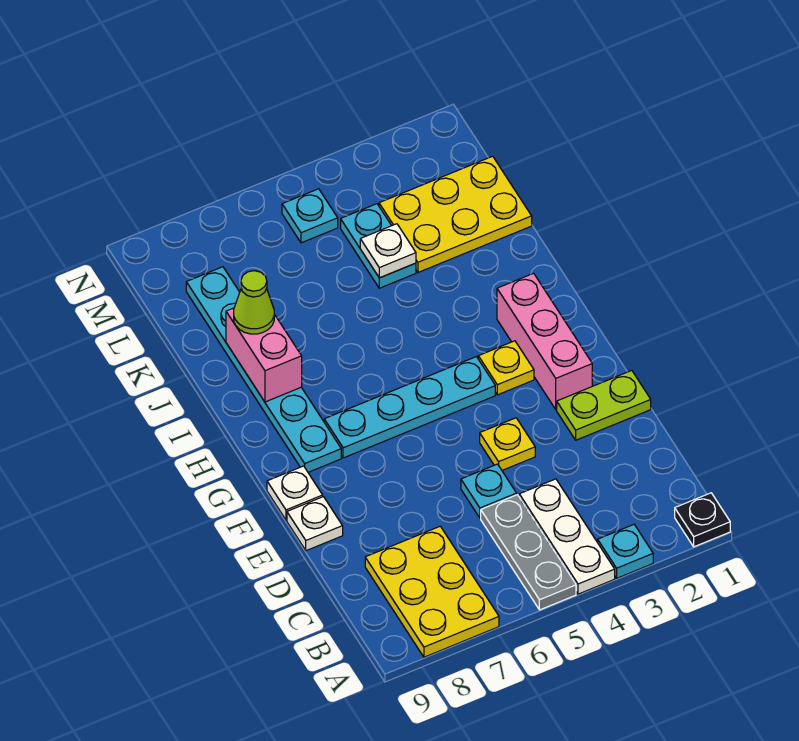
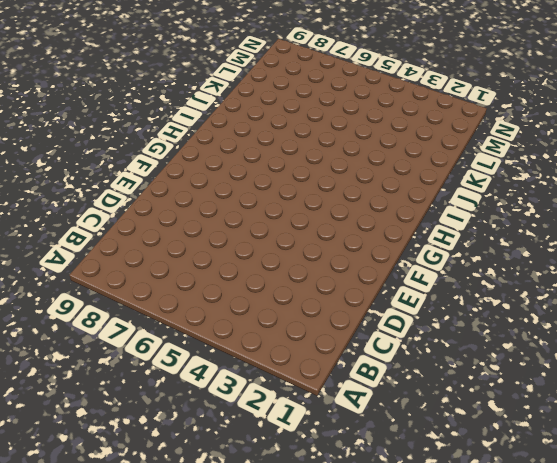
none -> black plate A1 level 1
none -> cyan plate A3 level 1
none -> white plate A4:C4 level 1

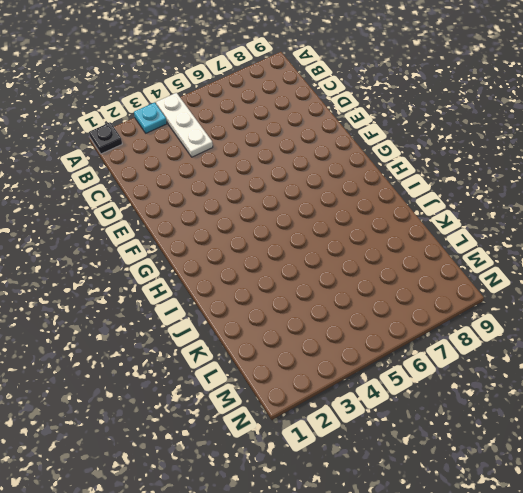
none -> grey plate A5:C5 level 1
none -> yellow plate A7:C8 level 1
none -> cyan plate D5 level 1

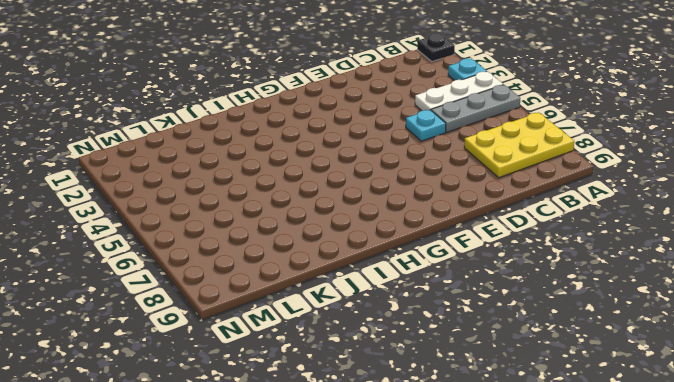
none -> lime plate E1:E2 level 1
none -> yellow plate E4 level 1
none -> white plate E9 level 1

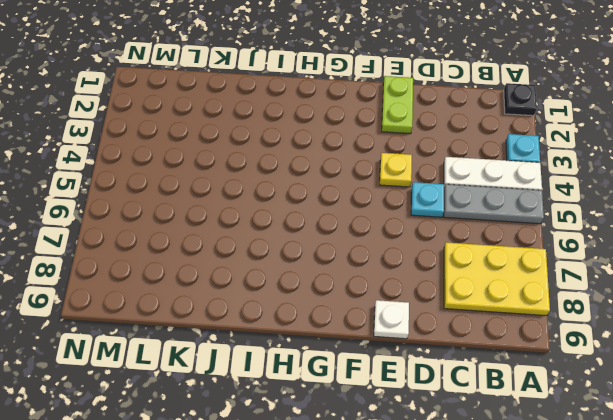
none -> pink brick F2:H2 level 1
none -> white plate F9 level 1
none -> yellow plate G3 level 1

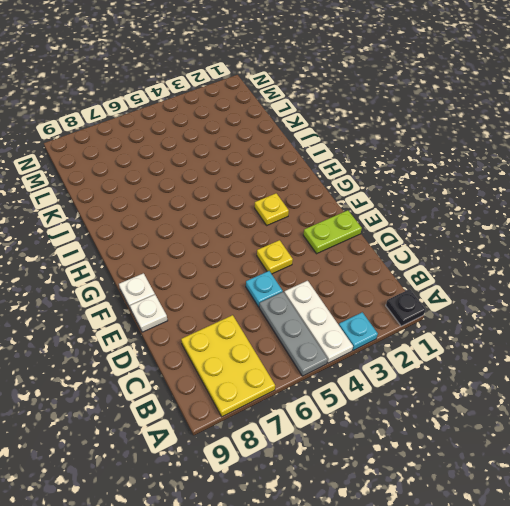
none -> pink brick F2:H2 level 1
none -> cyan plate G4:G7 level 1
none -> cyan plate G8:L8 level 1

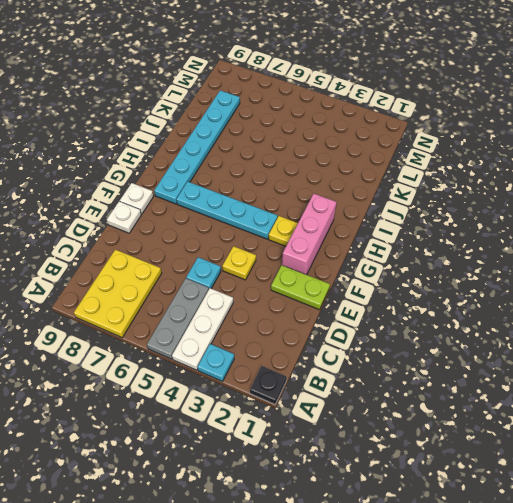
none -> yellow plate K1:L3 level 1
none -> cyan plate K4:L4 level 1
none -> cyan plate M5 level 1

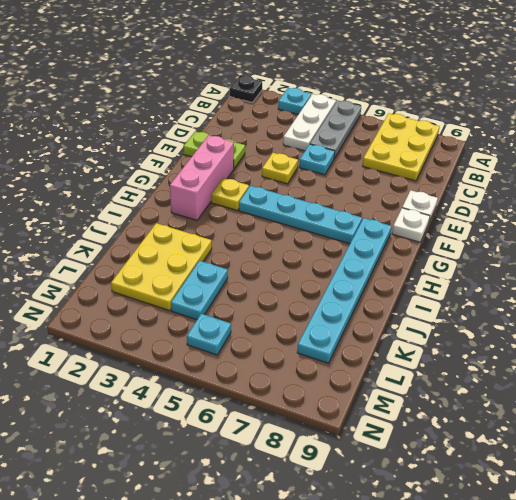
yellow plate J2:L3 level 1 -> yellow plate K1:L3 level 1
none -> pink brick I8:J8 level 2
none -> white plate K4 level 2
none -> lime cone J8 level 3

